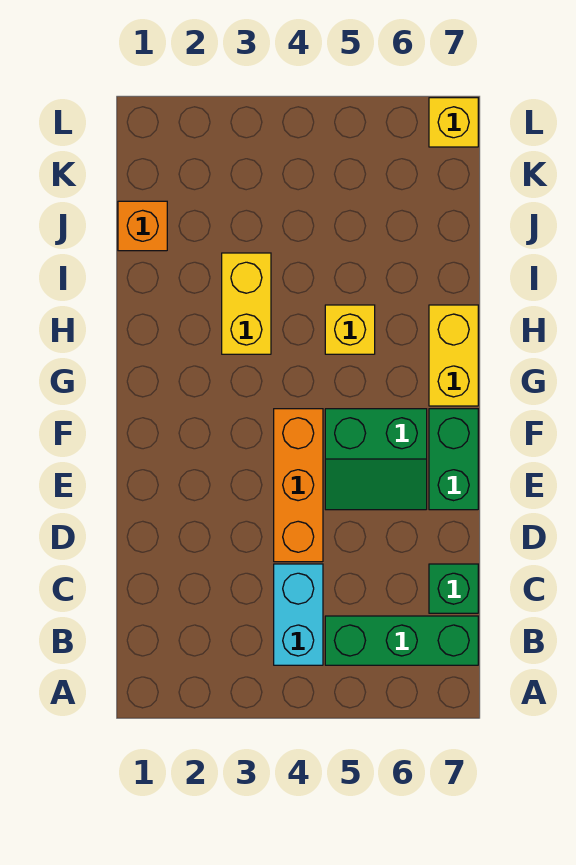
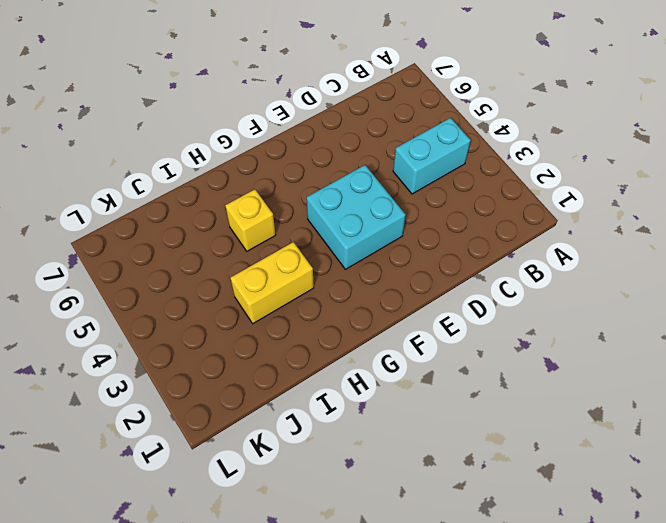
cyan brick E3:F4 level 1 -> orange brick D4:F4 level 1
none -> green brick B5:B7 level 1
none -> green brick C7 level 1

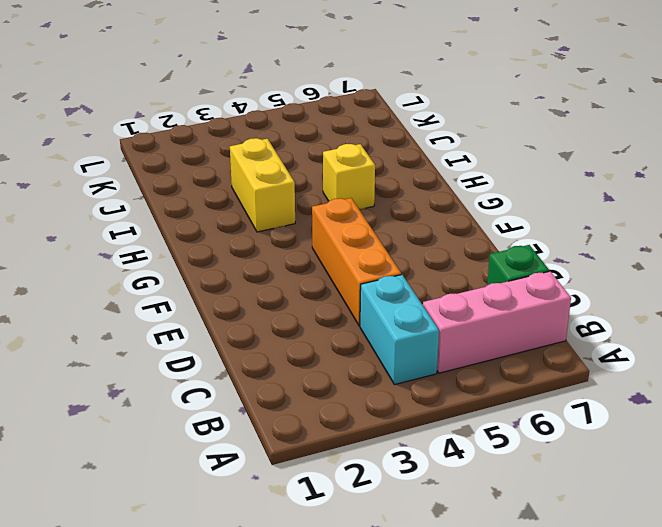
pink brick B5:B7 level 1 -> green brick B5:B7 level 1
none -> green slope E5:F6 level 1 top F
none -> green brick E7:F7 level 1

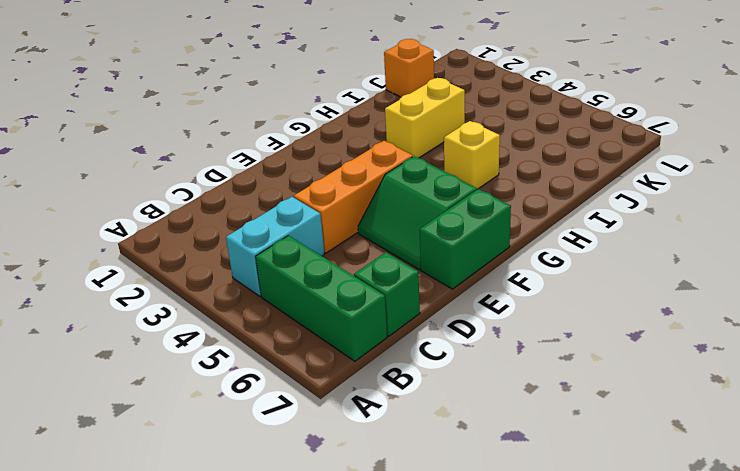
none -> yellow brick G7:H7 level 1
none -> yellow brick L7 level 1

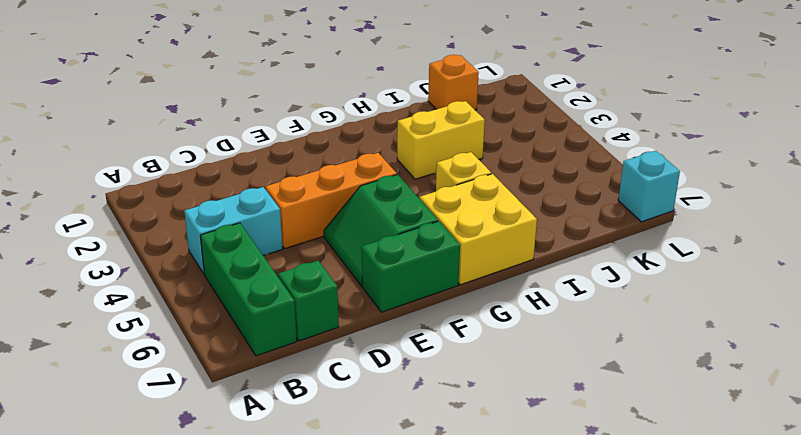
yellow brick G6:H7 level 1 -> yellow brick G7:H7 level 1
cyan brick L7 level 1 -> yellow brick L7 level 1

